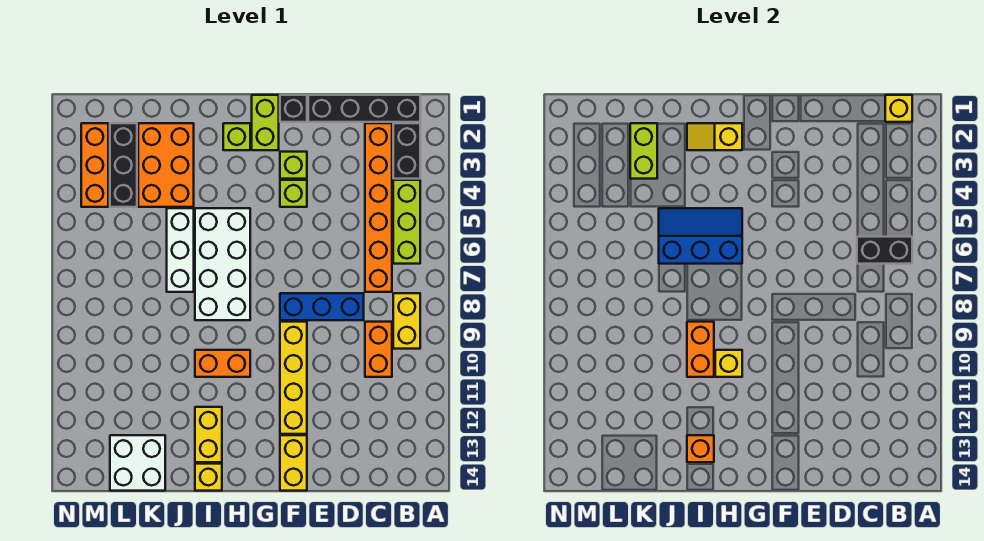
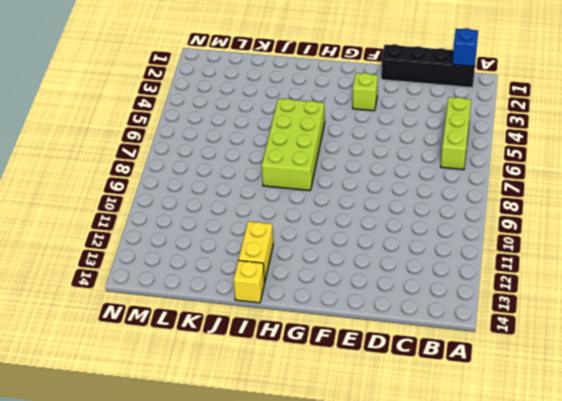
blue brick B1 level 2 -> yellow brick B1 level 2
lime brick H5:I8 level 1 -> white brick H5:I8 level 1
none -> black brick B2:B3 level 1
none -> yellow brick B8:B9 level 1
none -> orange brick C2:C7 level 1
none -> orange brick C9:C10 level 1

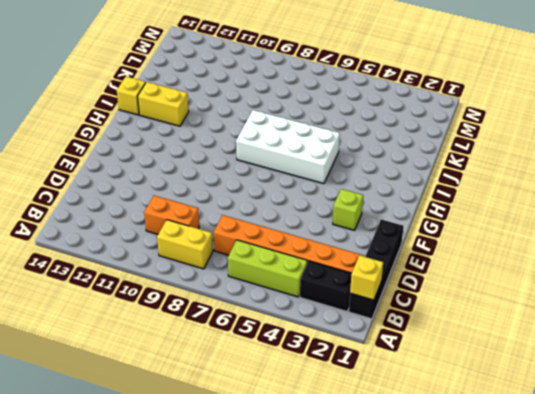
none -> blue brick D8:F8 level 1
none -> black brick F1 level 1
none -> lime brick F4 level 1
none -> yellow brick F9:F12 level 1

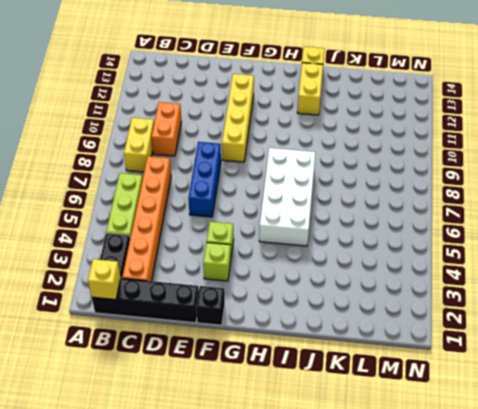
blue brick E6:E8 level 1 -> blue brick D8:F8 level 1
none -> yellow brick F13:F14 level 1
none -> lime brick G1:G2 level 1
none -> lime brick H2 level 1
none -> orange brick H10:I10 level 1

